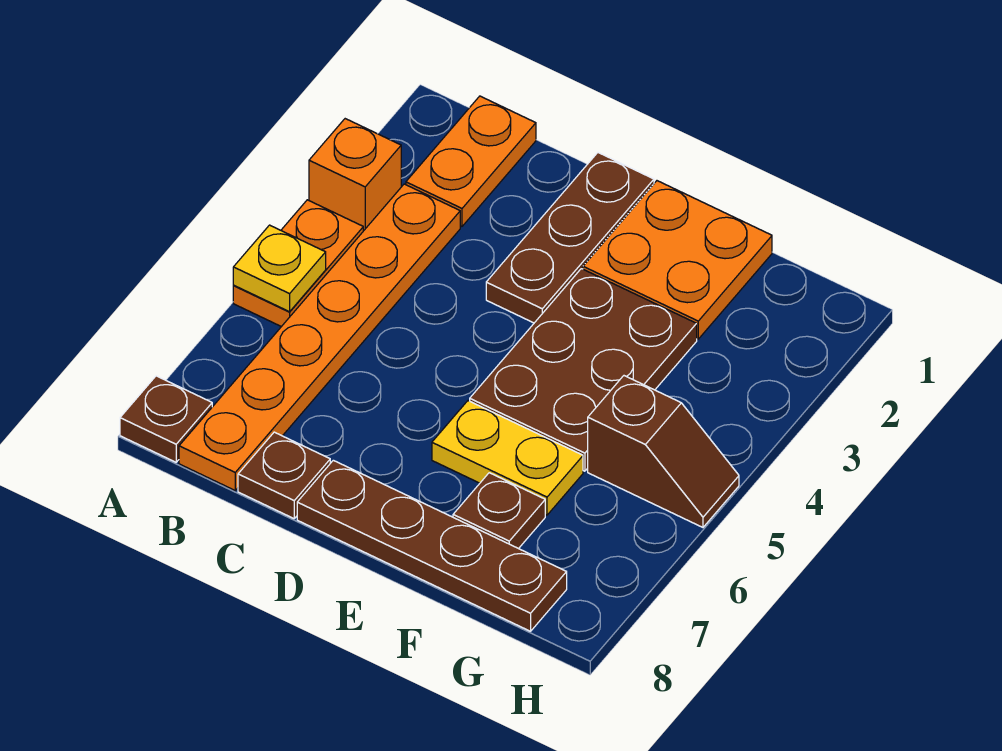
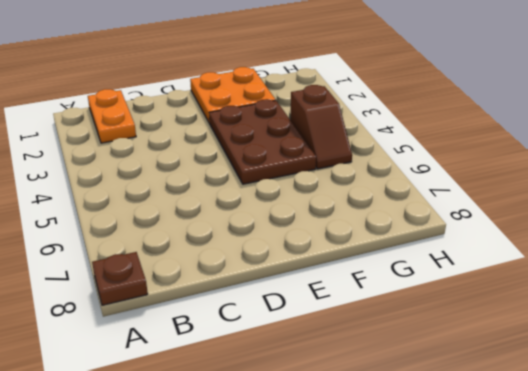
brown slope G4:G5 level 1 top 4 -> brown slope G5:H5 level 1 top G
none -> orange brick A3 level 1
none -> orange plate A4:A5 level 1
none -> orange plate B3:B8 level 1

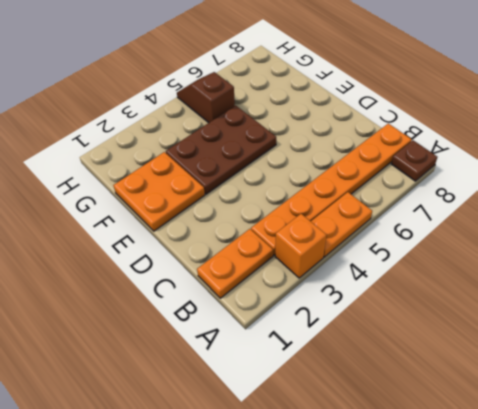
none -> brown plate C8 level 1
none -> brown plate D1:D3 level 1
none -> brown plate D8:G8 level 1

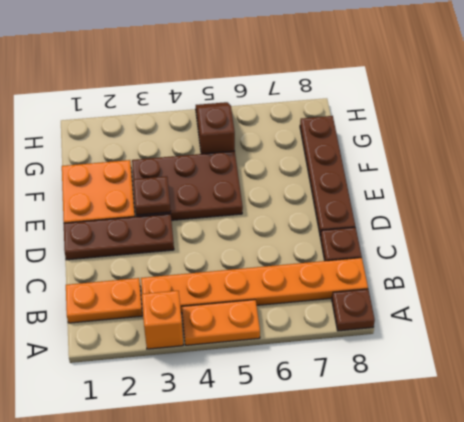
brown plate E3 level 2 -> brown plate F7 level 1
none -> yellow plate E6:F6 level 1
none -> yellow plate A5 level 2

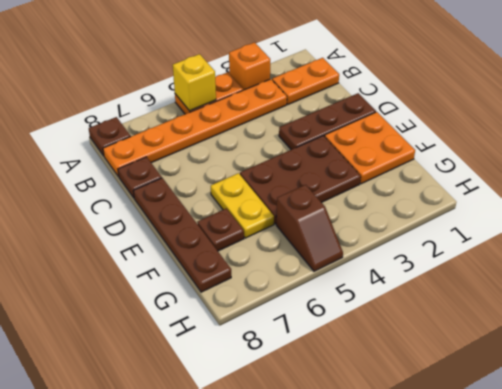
yellow brick A5 level 2 -> yellow plate A5 level 2

